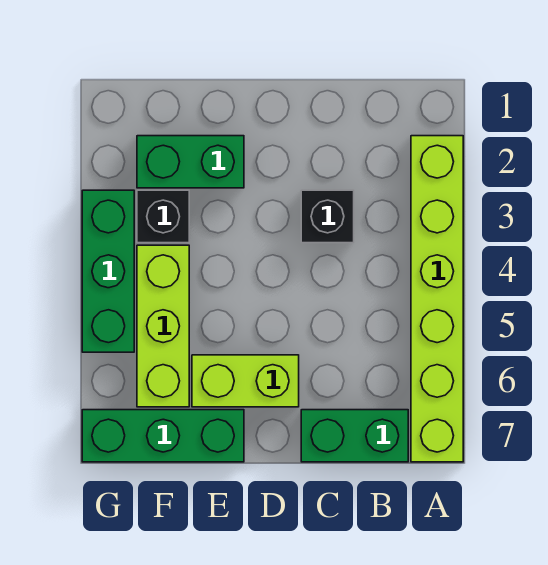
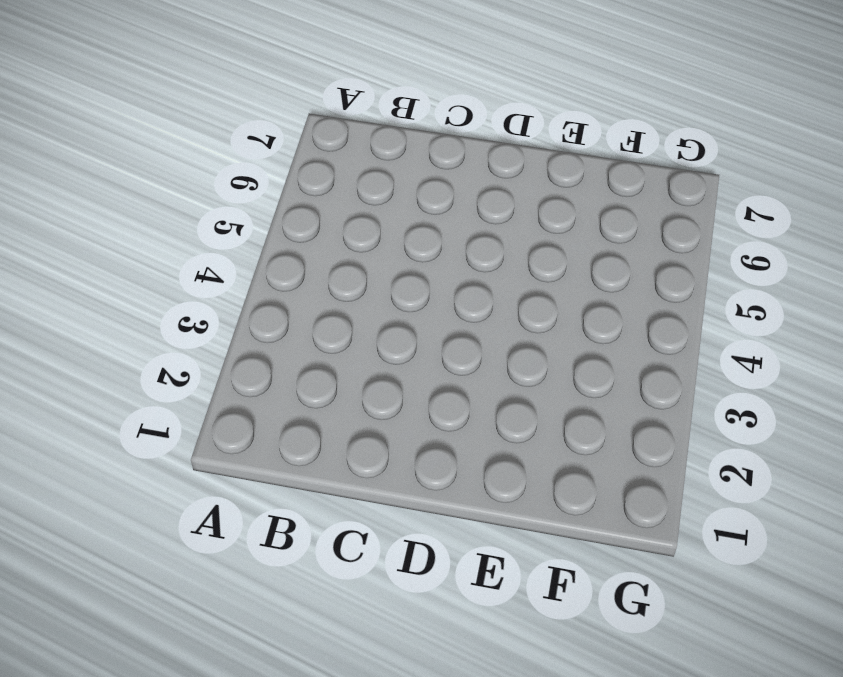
none -> lime brick A2:A7 level 1
none -> green brick B7:C7 level 1

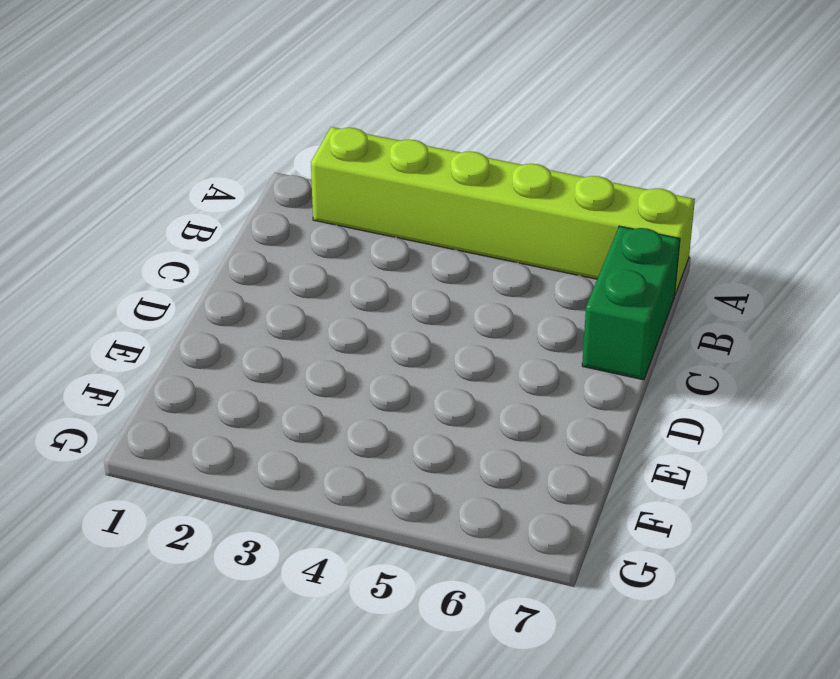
none -> black brick C3 level 1
none -> lime brick D6:E6 level 1

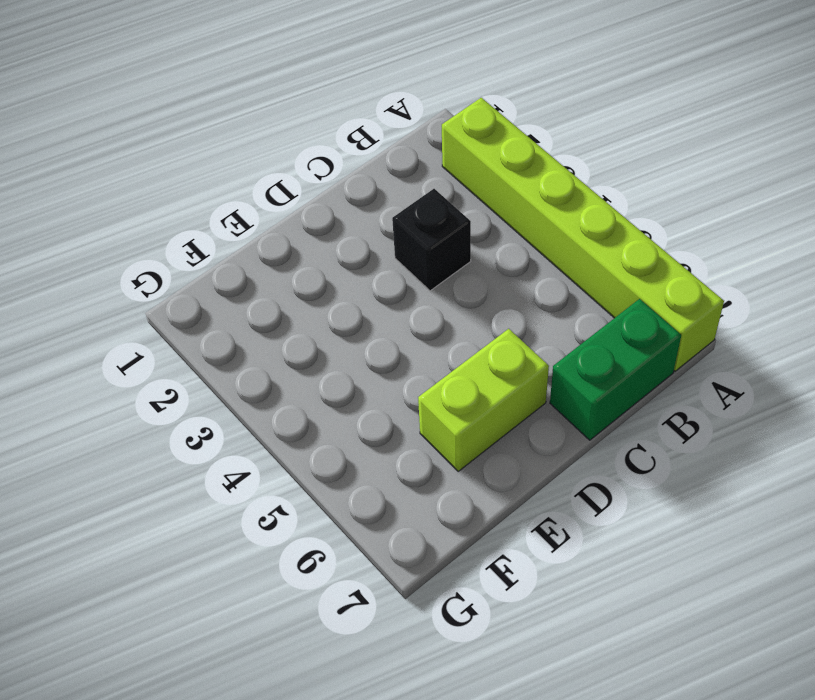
none -> green brick E2:F2 level 1
none -> green brick E7:G7 level 1

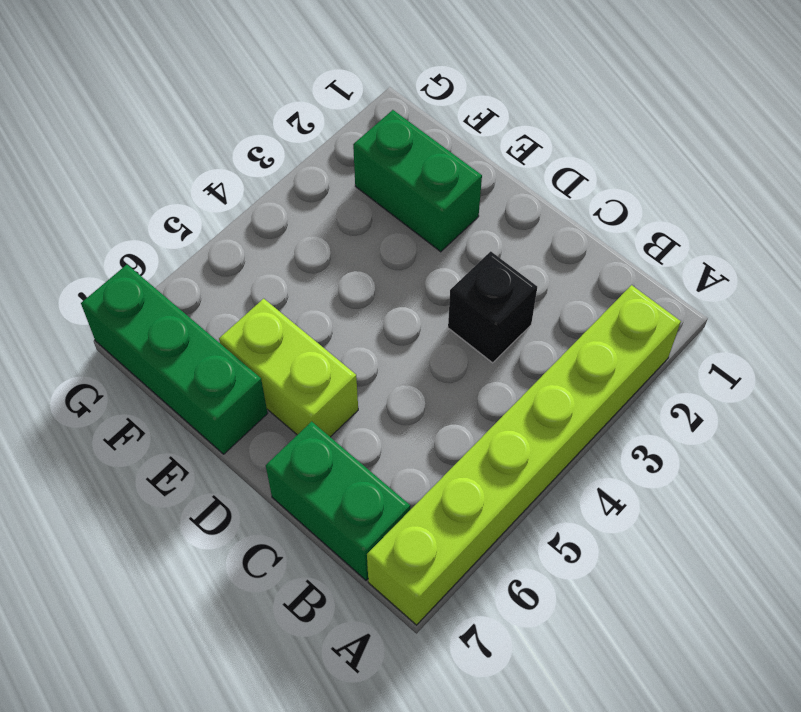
none -> black brick F3 level 1
none -> lime brick F4:F6 level 1

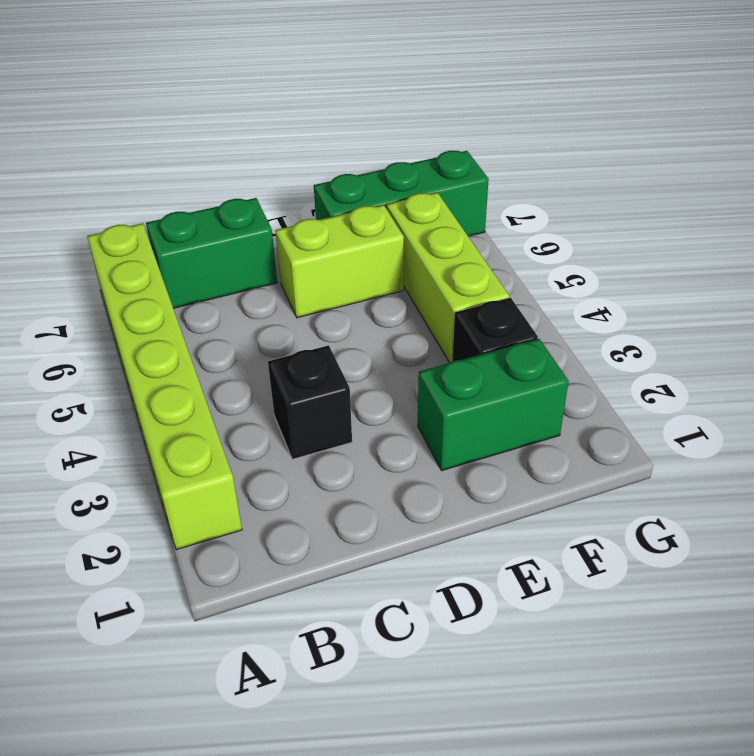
none -> green brick G3:G5 level 1

